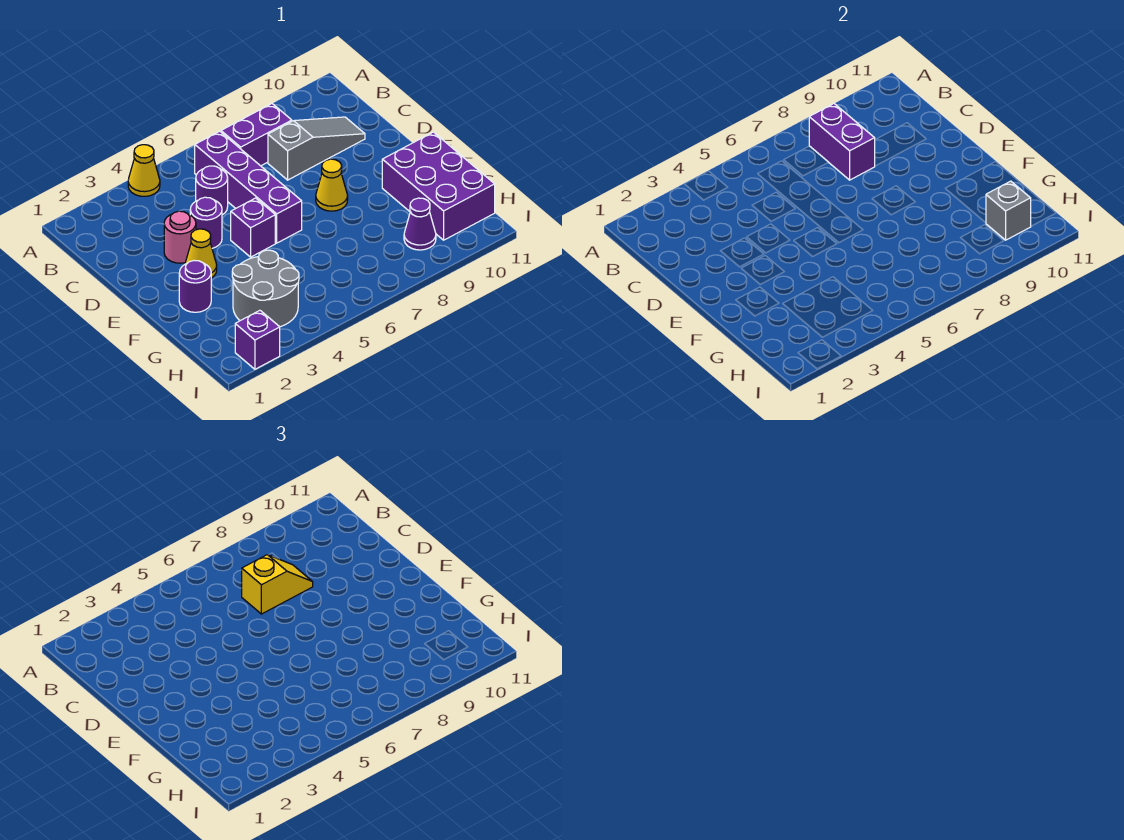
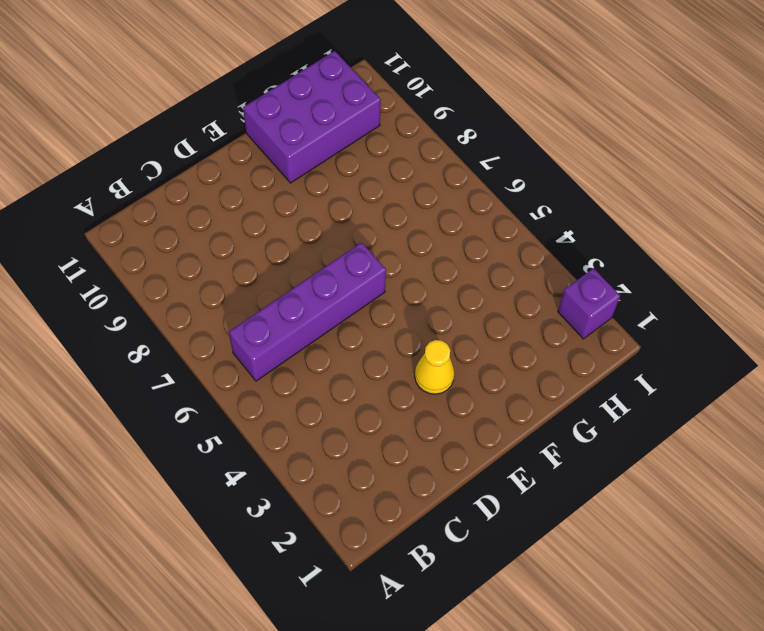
none -> yellow cone A4 level 1
none -> purple brick B7:B8 level 1
none -> purple round brick C5 level 1

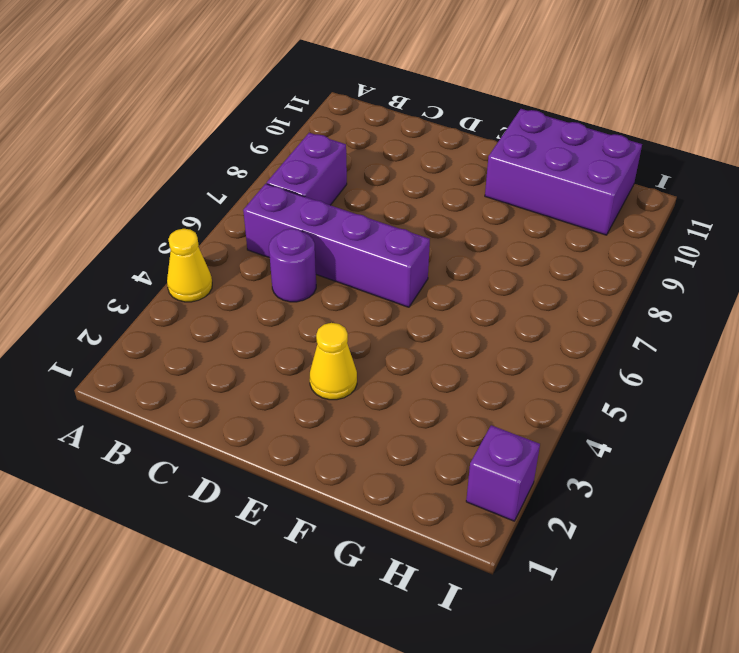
none -> grey slope C8:C10 level 1 top 8
none -> pink round brick D3 level 1
none -> purple round brick D4 level 1

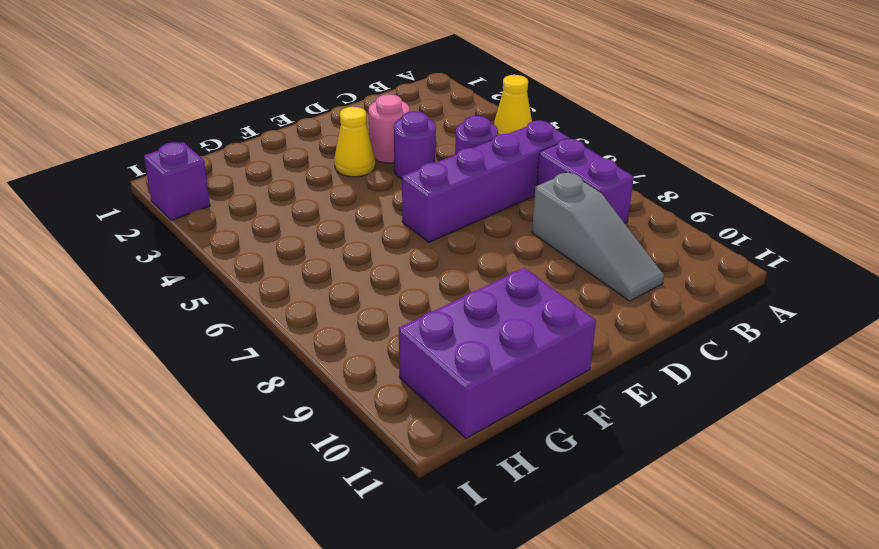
none -> purple brick E5 level 1
none -> yellow cone E8 level 1
none -> purple round brick F2 level 1

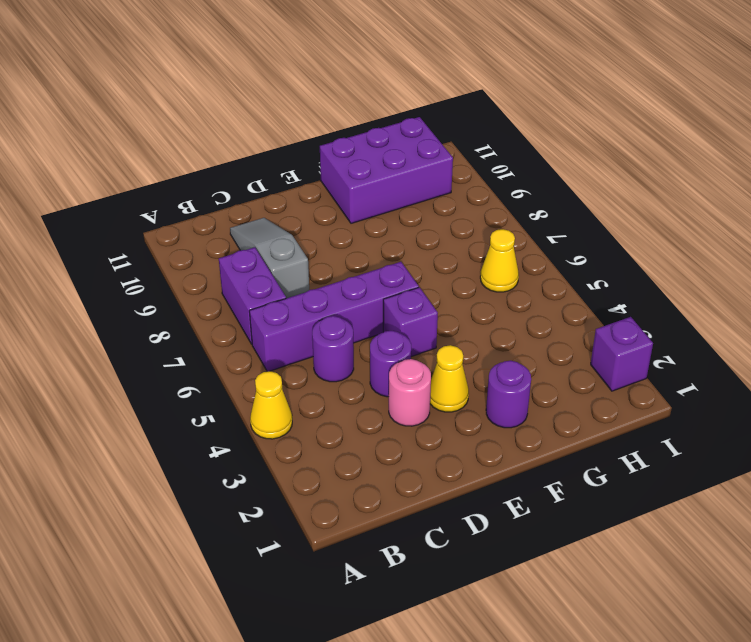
yellow cone H6 level 1 -> yellow cone E8 level 1
none -> grey round brick G3:H4 level 1
none -> purple cone H9 level 1
none -> purple brick B8:C8 level 2

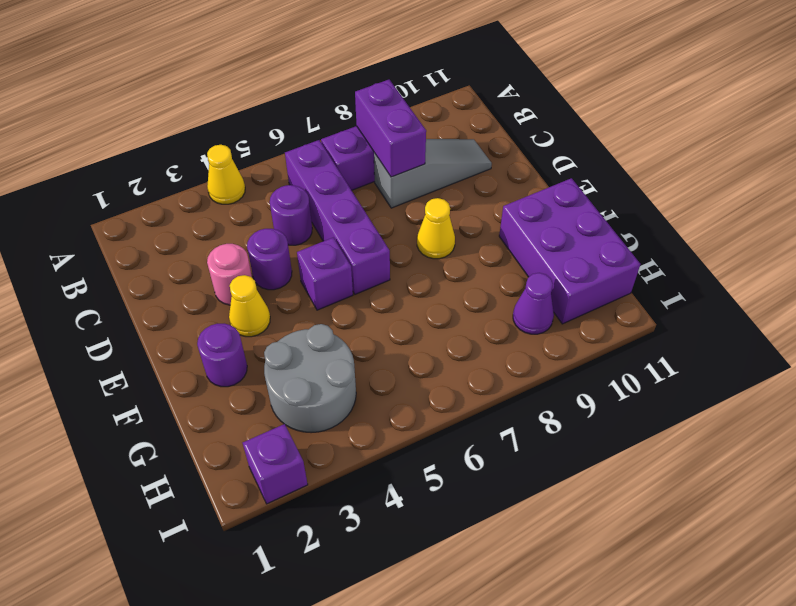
none -> grey brick H10 level 2
none -> yellow slope C7:C8 level 3 top 7

